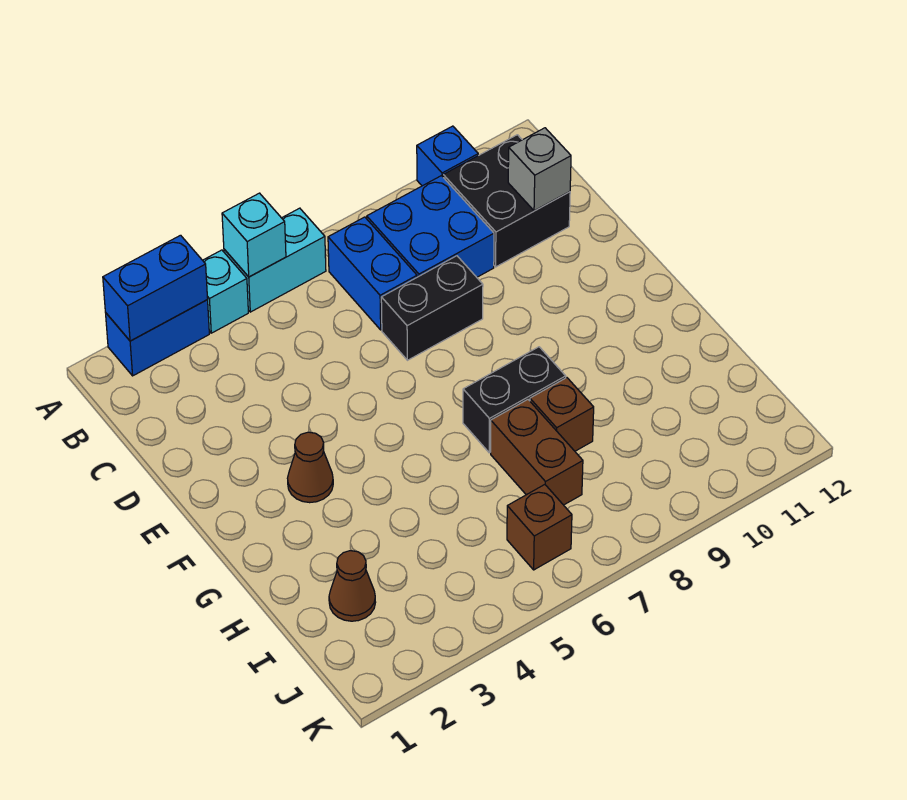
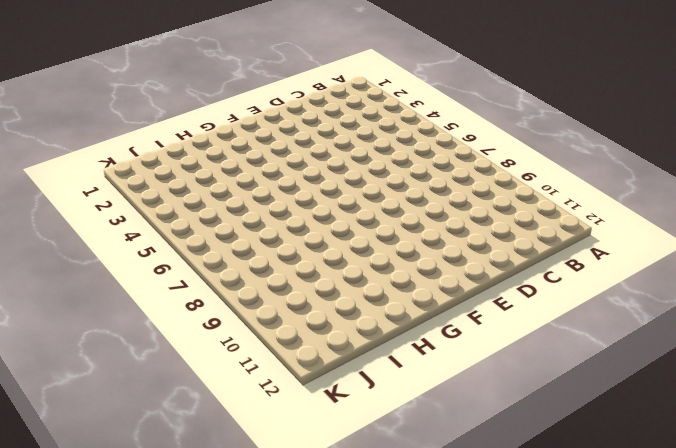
none -> blue brick A2:A3 level 1
none -> cyan brick A4 level 1
none -> cyan brick A5:A6 level 1

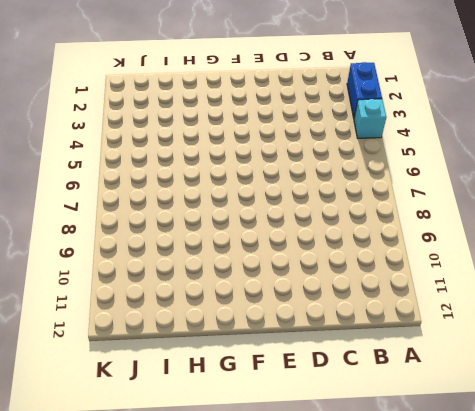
none -> cyan brick A5:A6 level 1
none -> blue brick A10 level 1
none -> blue brick B7:C7 level 1

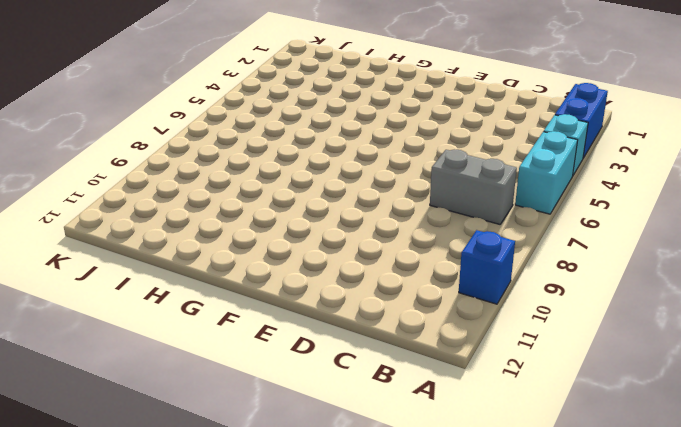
grey brick B7:C7 level 1 -> blue brick B7:C7 level 1
none -> blue brick B8:C9 level 1
none -> black brick B10:C11 level 1
none -> black brick D7:D8 level 1

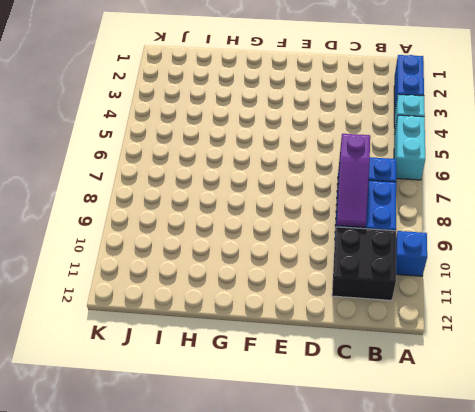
purple slope C7:C9 level 2 top 7 -> none
none -> black brick D7:D8 level 1
none -> brown cone F3 level 1
none -> black brick G7:G8 level 1

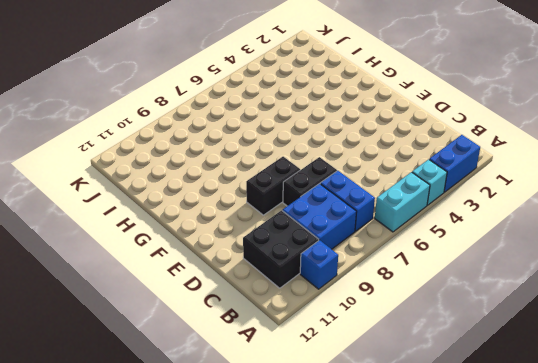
black brick E8:E9 level 1 -> black brick G7:G8 level 1
none -> brown cone F3 level 1
none -> brown brick H7:I7 level 1
none -> brown brick H8 level 1

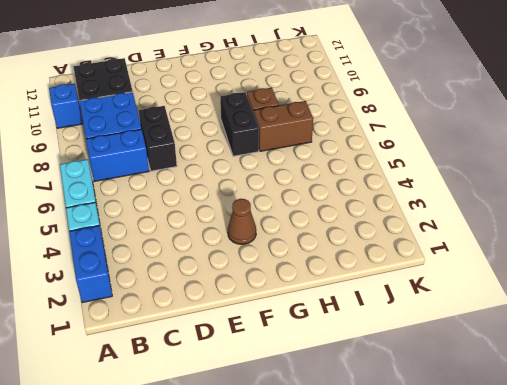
none -> brown cone I2 level 1
none -> brown brick J6 level 1
none -> blue brick A2:A3 level 2

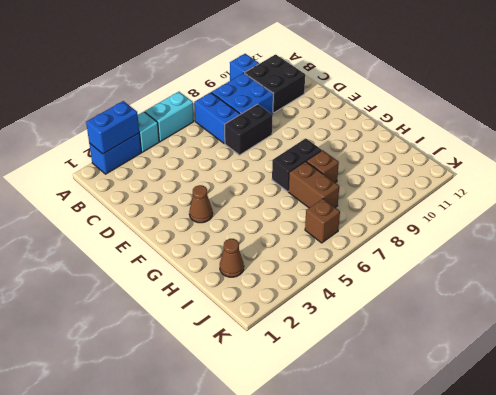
none -> cyan brick A5 level 2
none -> grey brick C11 level 2

